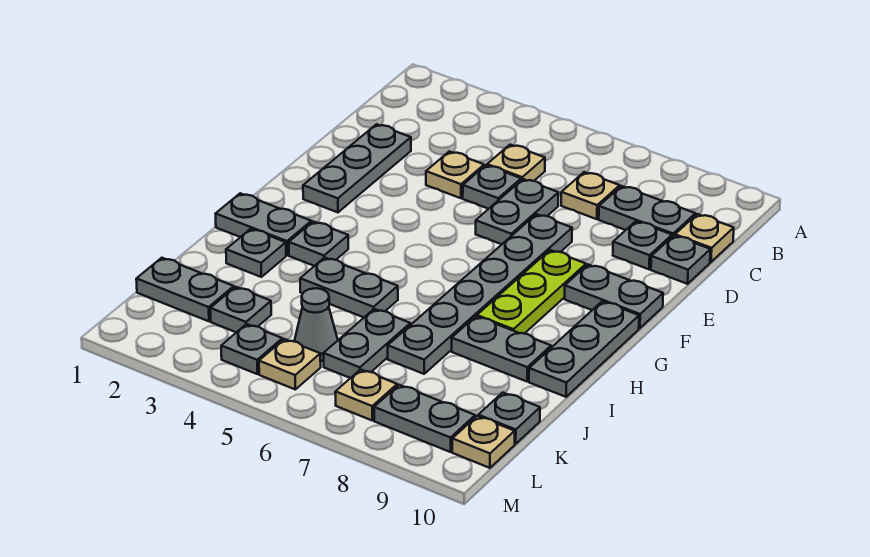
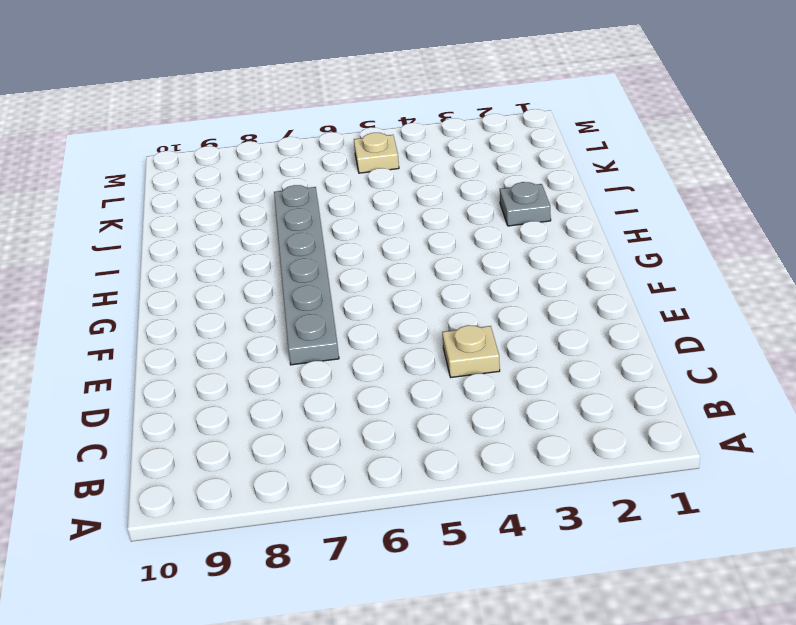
none -> tan plate C5 level 1
none -> tan plate C7 level 1
none -> grey plate C8:C9 level 1

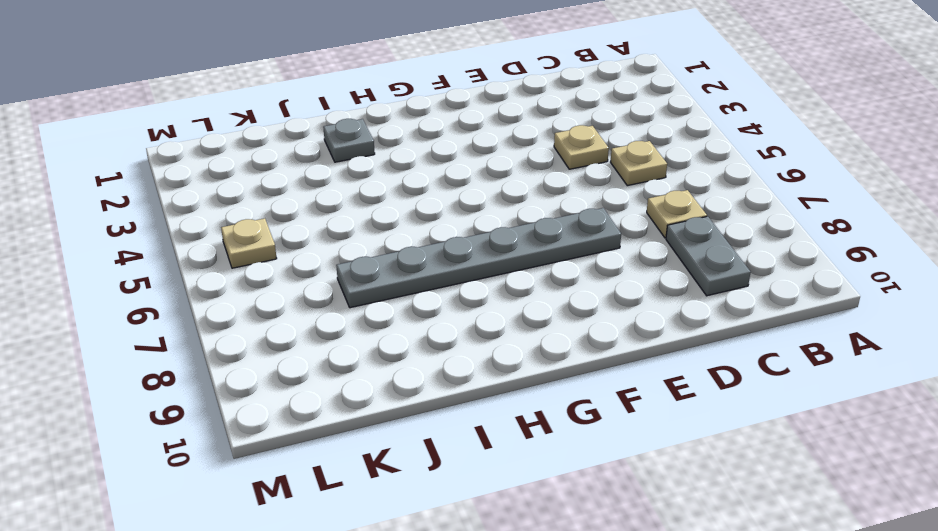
none -> tan plate C10 level 1
none -> grey plate D2:F2 level 1
none -> grey plate D5 level 1

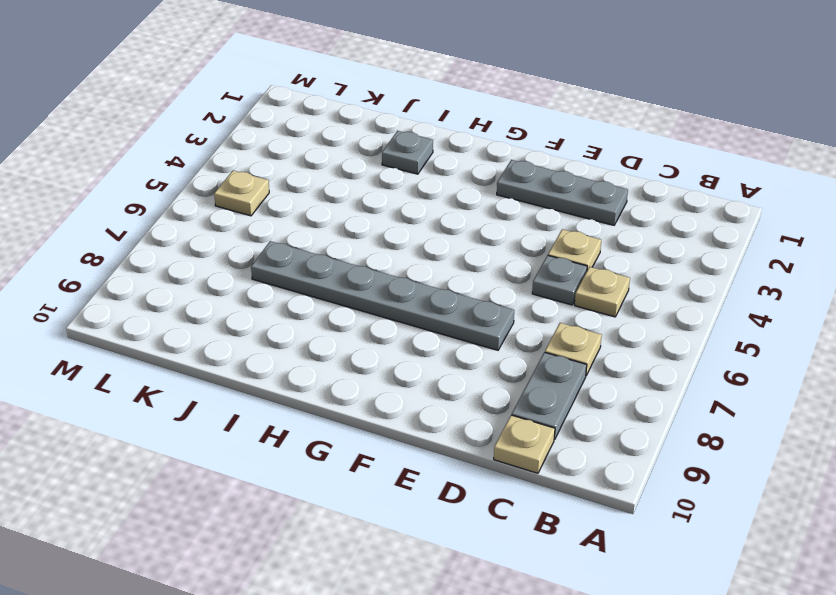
none -> grey plate D6:E6 level 1
none -> grey plate D9 level 1
none -> grey plate D10 level 1

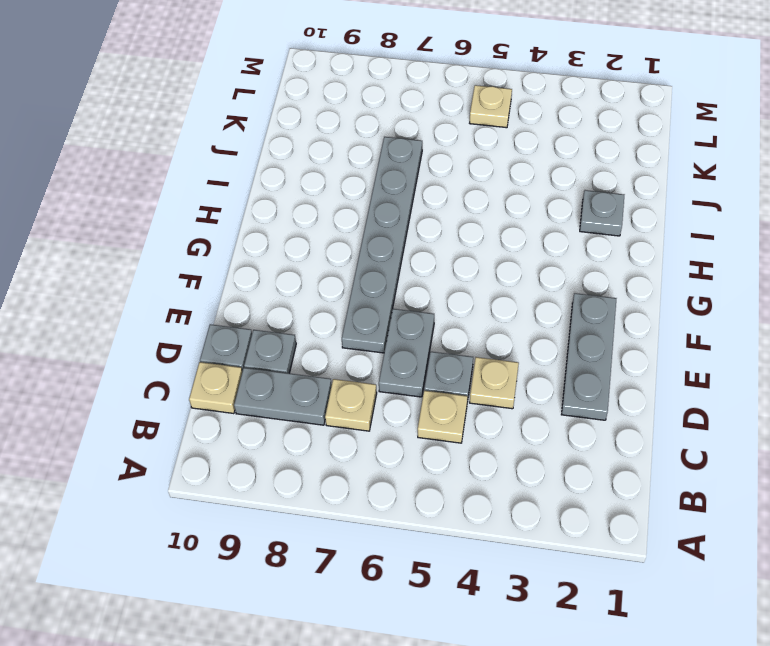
none -> lime plate F8:H8 level 1
none -> grey plate F9:F10 level 1
none -> grey plate G10:I10 level 1

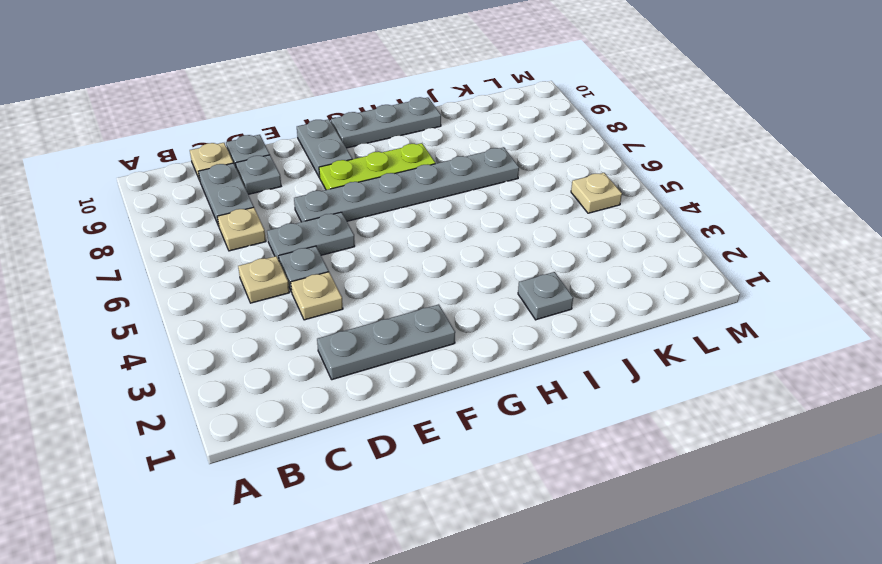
none -> grey plate H1:H2 level 1
none -> grey plate H3 level 1
none -> grey plate I4:I5 level 1

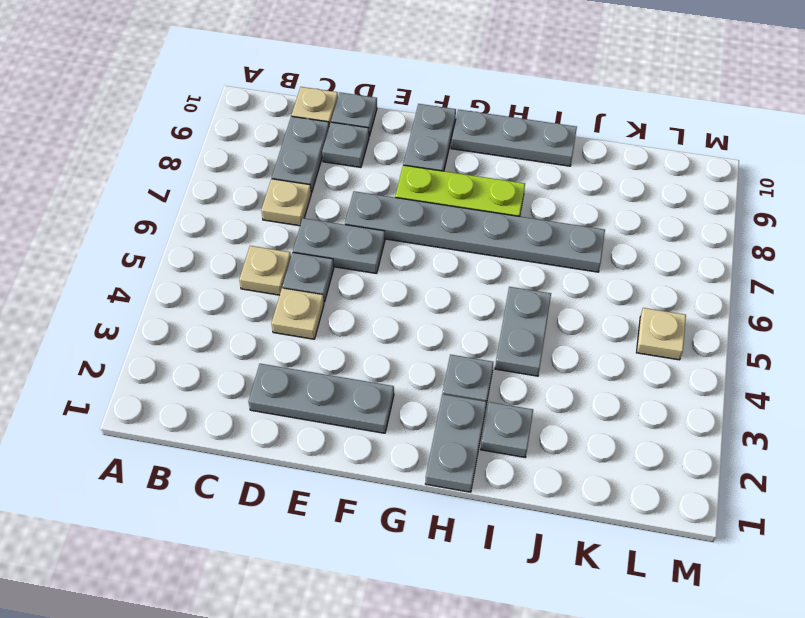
none -> grey plate I8:I9 level 1
none -> grey plate J6:K6 level 1
none -> grey plate K1:K2 level 1

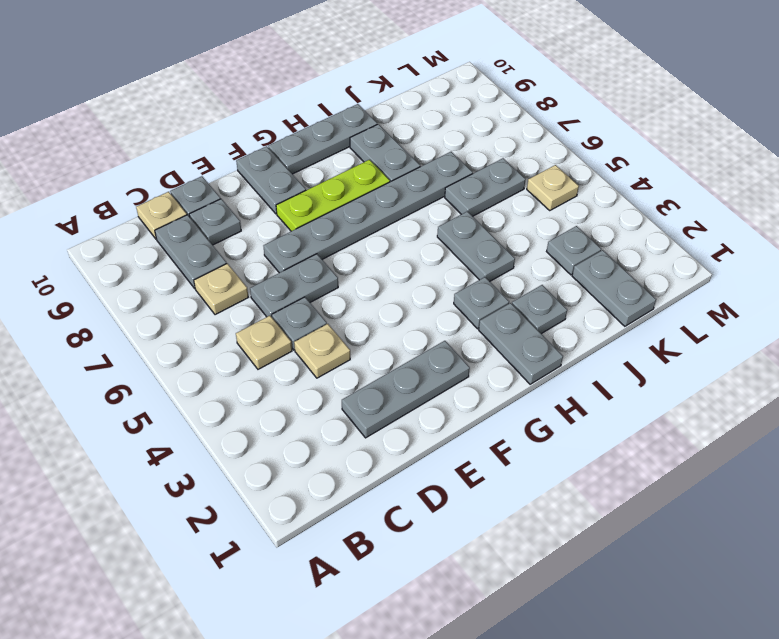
none -> grey cone K5 level 1
none -> grey plate K10 level 1
none -> grey plate L4 level 1

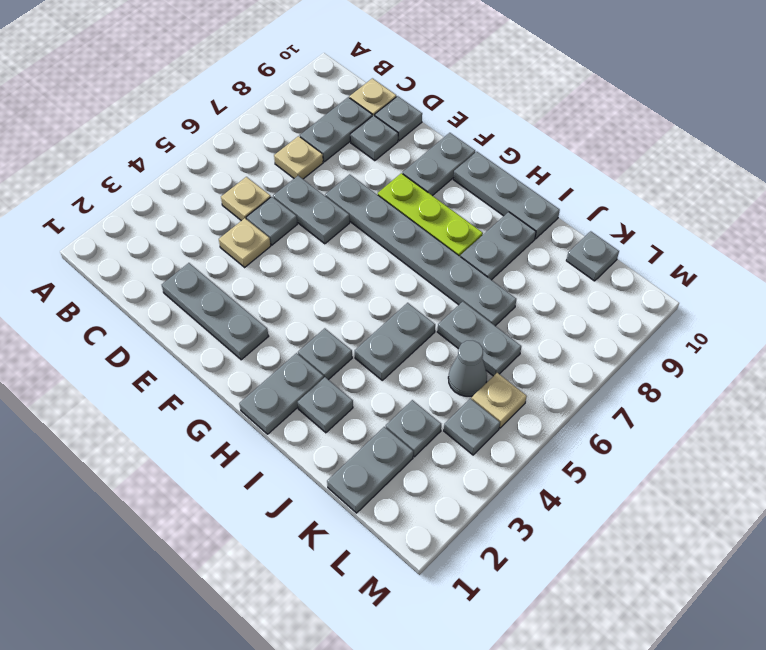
none -> tan plate L7 level 1
none -> grey plate L8:L9 level 1
none -> tan plate L10 level 1

